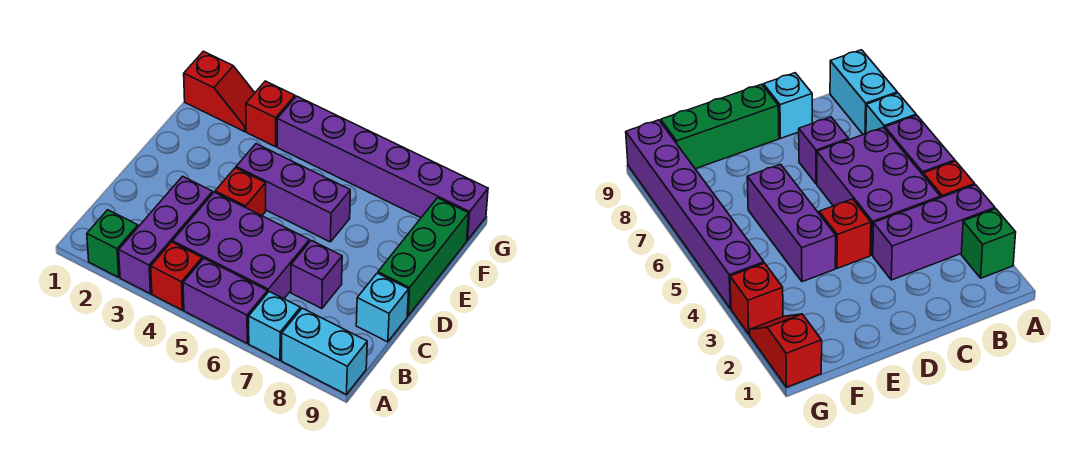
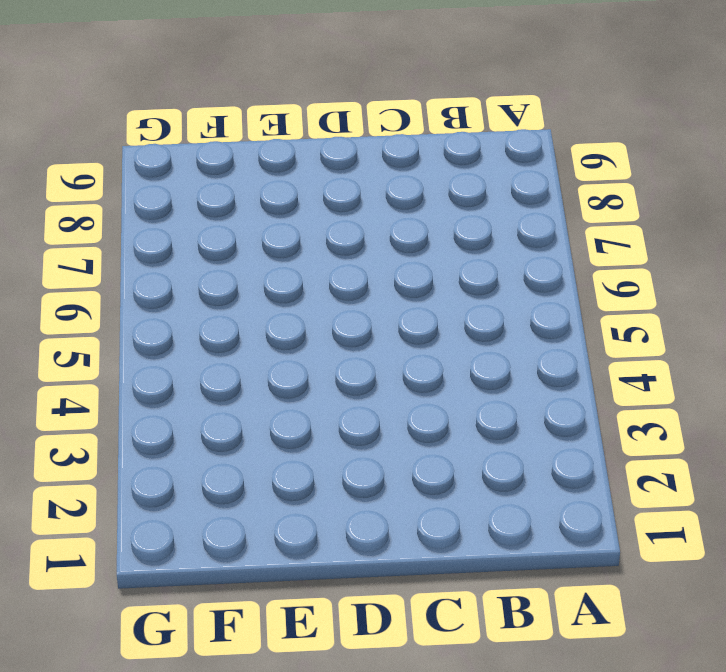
none -> green brick A2 level 1
none -> purple brick A3:C3 level 1
none -> red brick A4 level 1

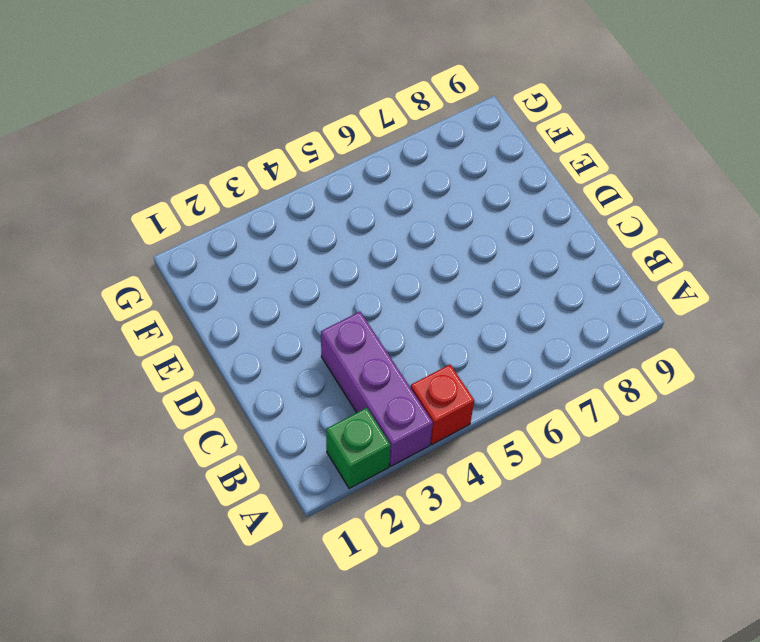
none -> purple brick A5:A6 level 1
none -> cyan brick A7 level 1
none -> cyan brick A8:A9 level 1

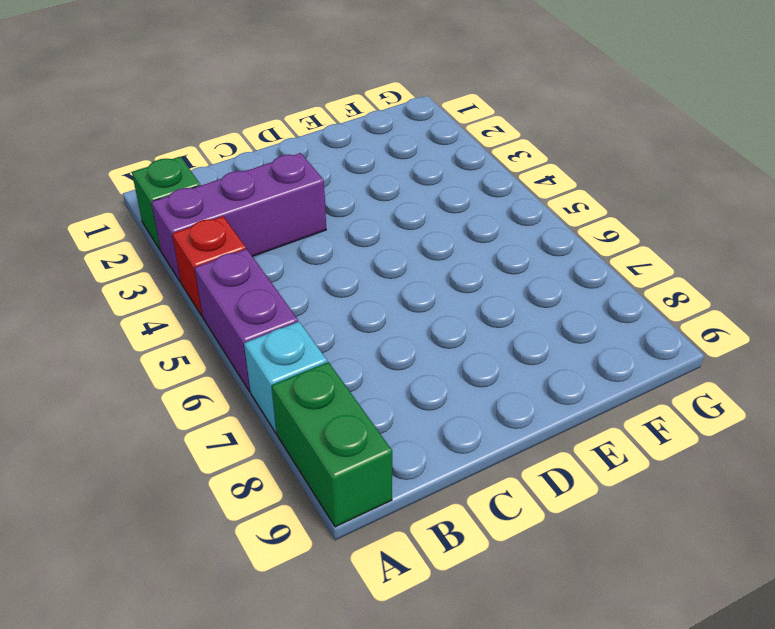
green brick A8:A9 level 1 -> cyan brick A8:A9 level 1
none -> purple brick B4:C6 level 1
none -> purple brick C7 level 1
none -> cyan brick C9 level 1

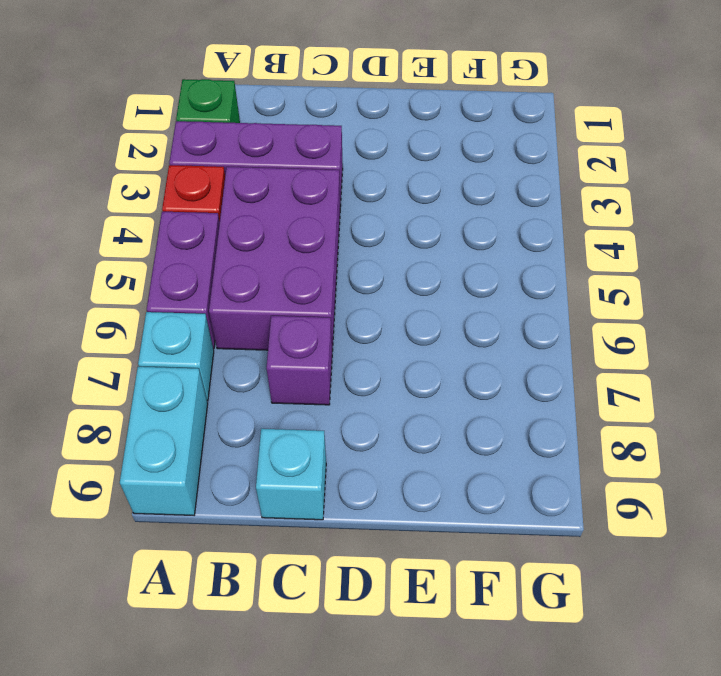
none -> red brick D4 level 1
none -> green brick D9:F9 level 1
none -> purple brick E4:E6 level 1

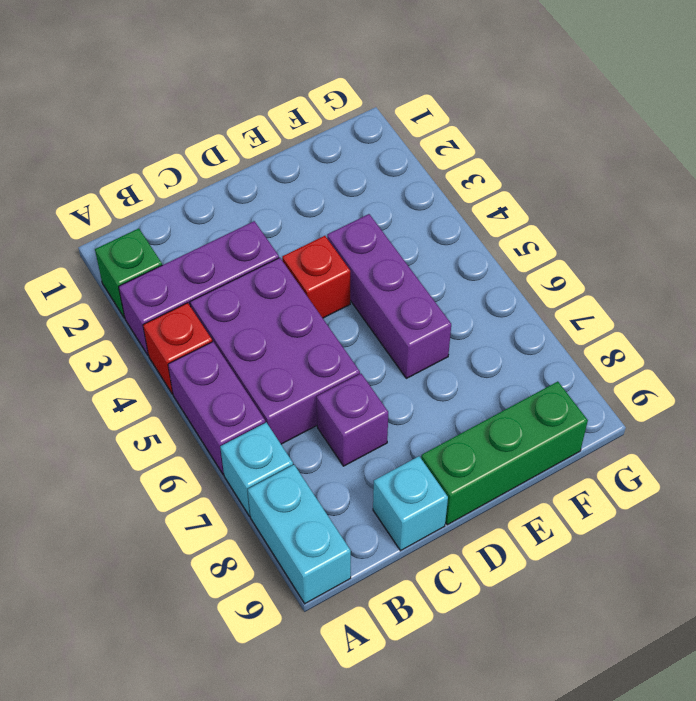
none -> red slope G1:G2 level 1 top 1
none -> red brick G3 level 1
none -> purple brick G4:G9 level 1

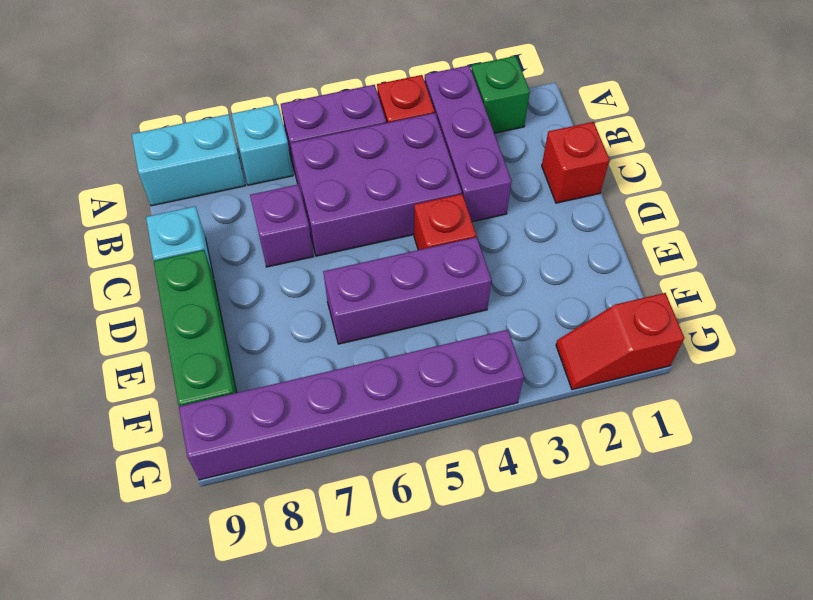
red brick C1 level 1 -> red brick G3 level 1

